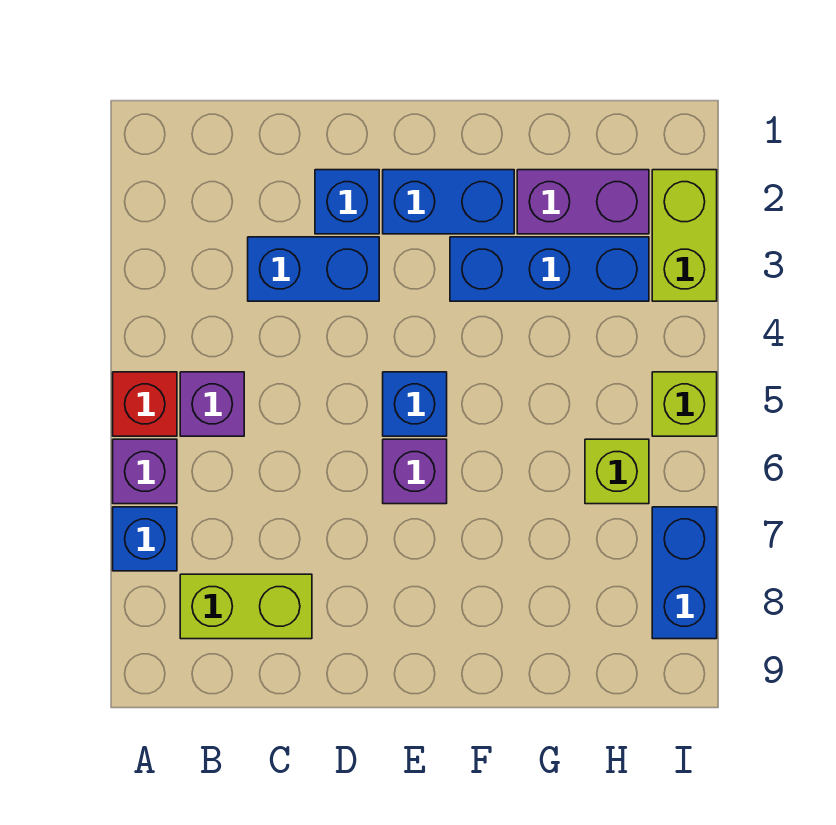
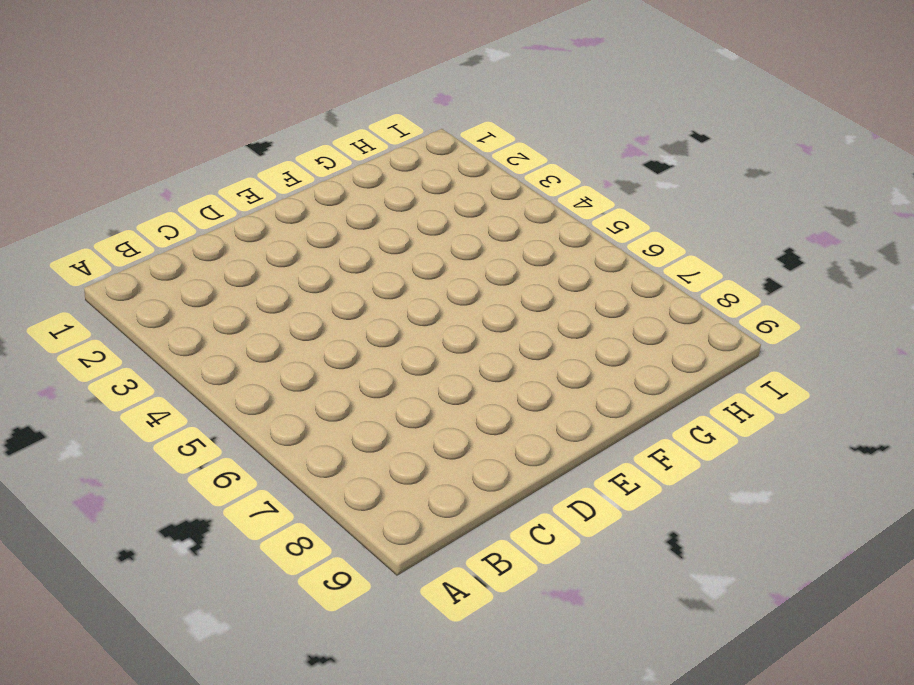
none -> red brick A5 level 1
none -> purple brick A6 level 1
none -> blue brick A7 level 1

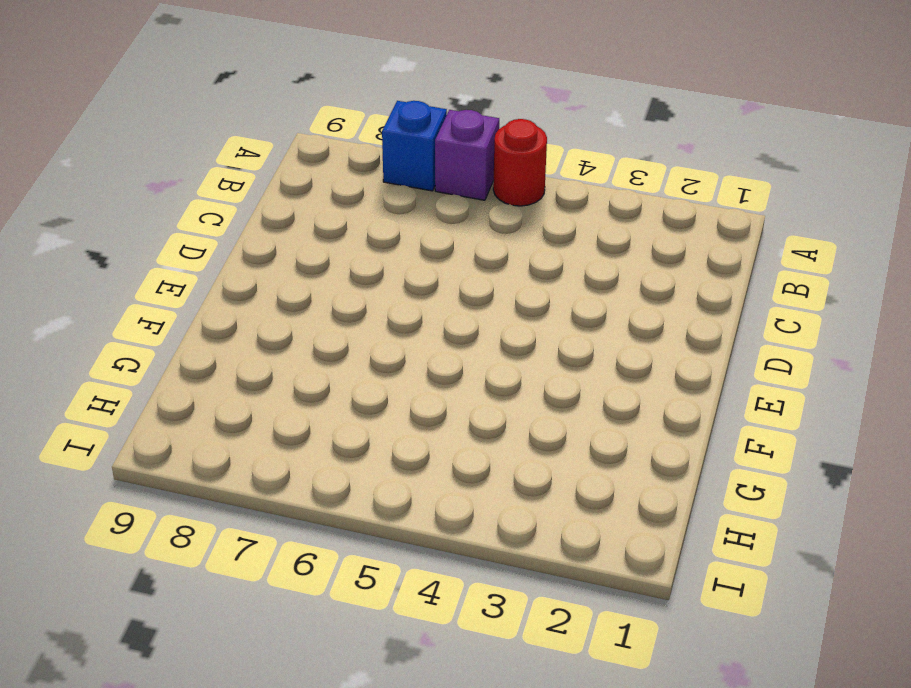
red round brick A5 level 1 -> red brick A5 level 1
none -> purple brick B5 level 1
none -> lime brick B8:C8 level 1
none -> blue brick C3:D3 level 1

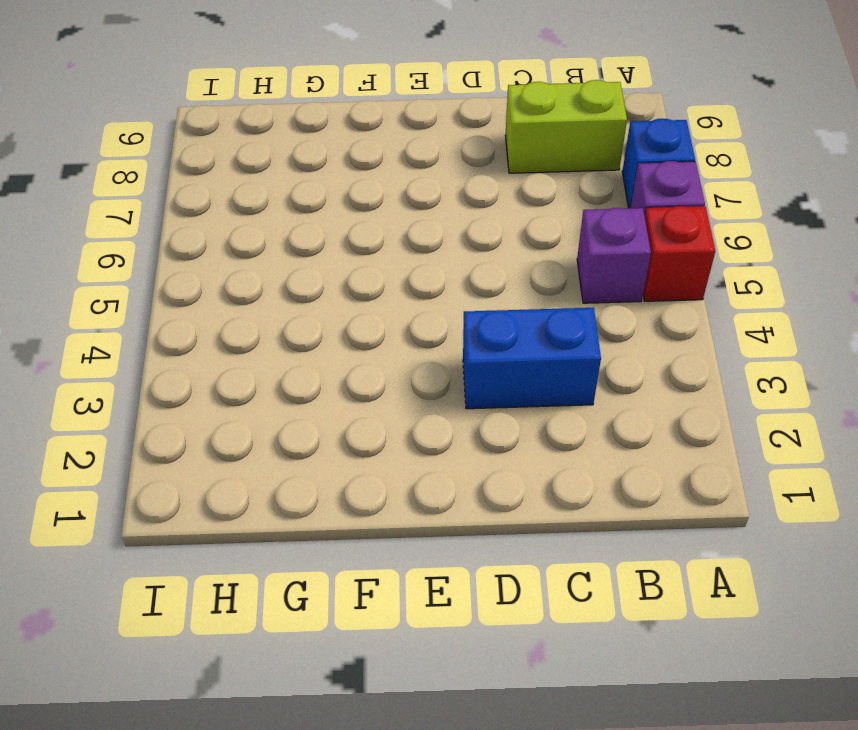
none -> blue brick D2 level 1
none -> blue brick E2:F2 level 1
none -> blue brick E5 level 1

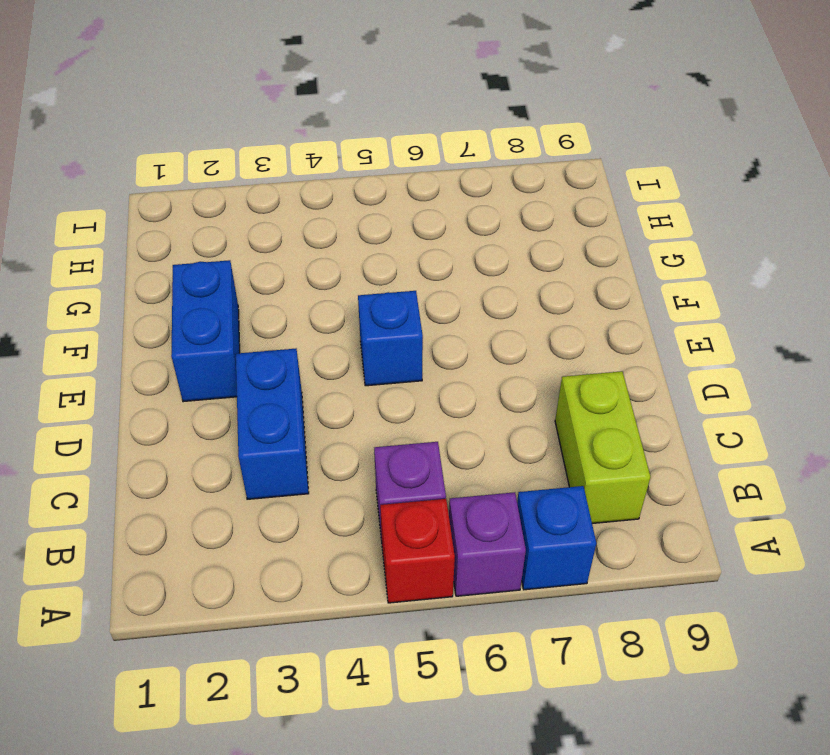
none -> blue brick D2 level 1
none -> purple brick E6 level 1
none -> blue brick F3:H3 level 1

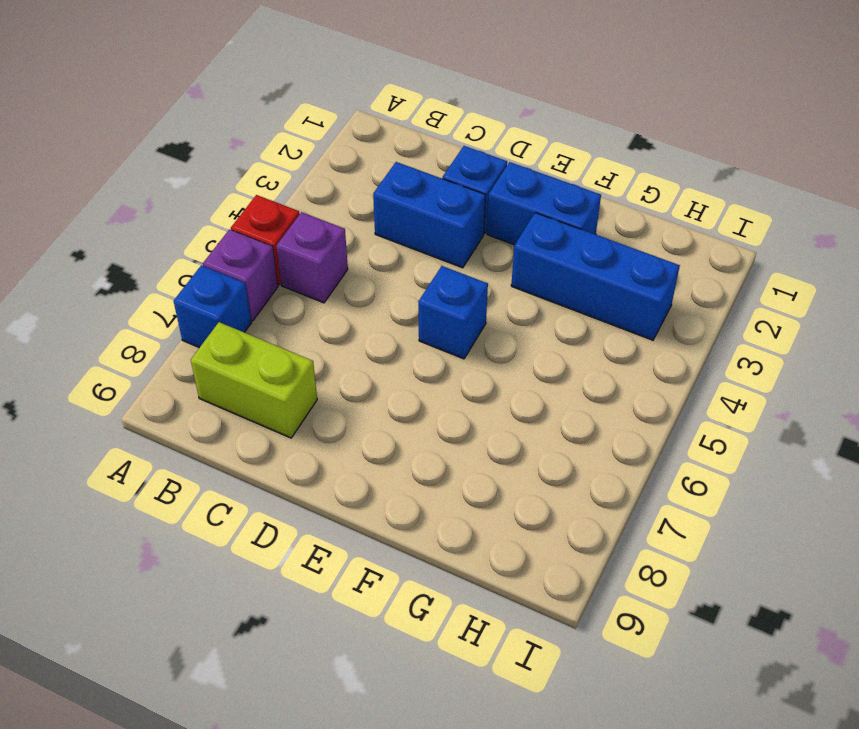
none -> purple brick E6 level 1
none -> purple brick G2:H2 level 1
none -> lime brick H6 level 1

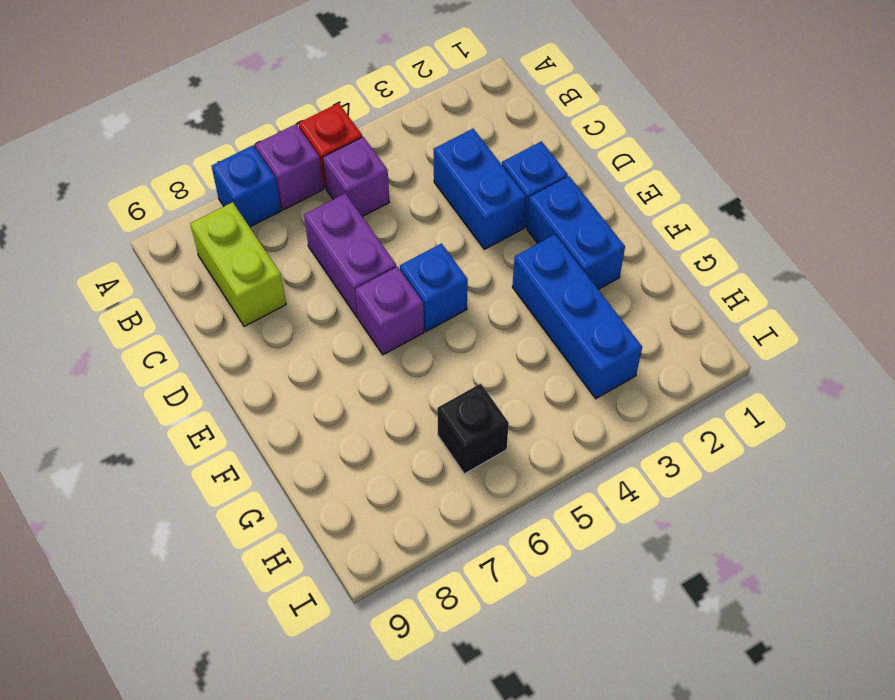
purple brick C6:D6 level 1 -> purple brick G2:H2 level 1
black brick H6 level 1 -> lime brick H6 level 1
none -> lime brick I2:I3 level 1
none -> lime brick I5 level 1
none -> blue brick I7:I8 level 1

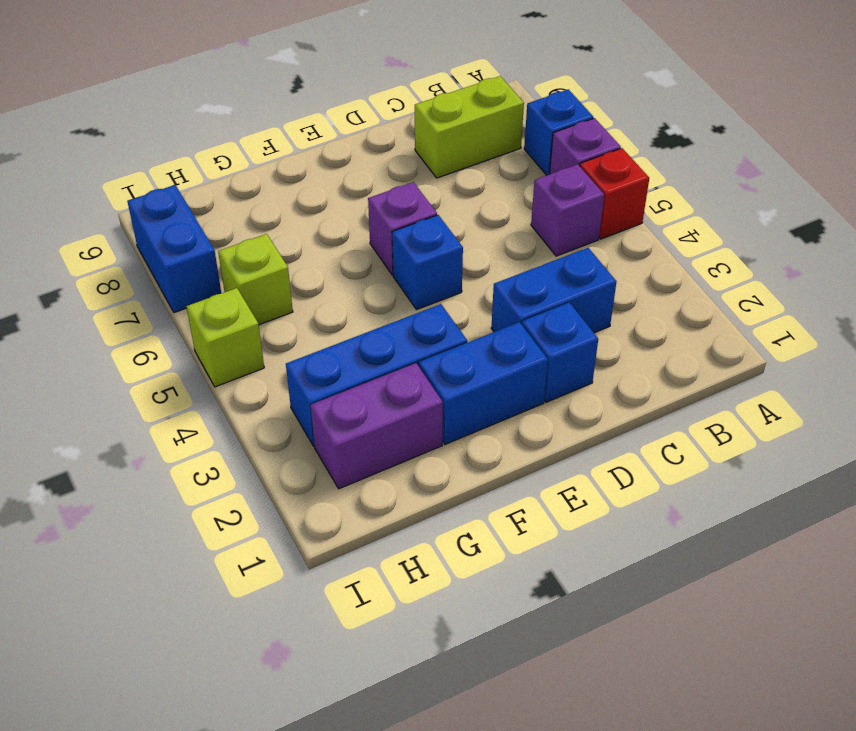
none -> lime brick I2:I3 level 1

